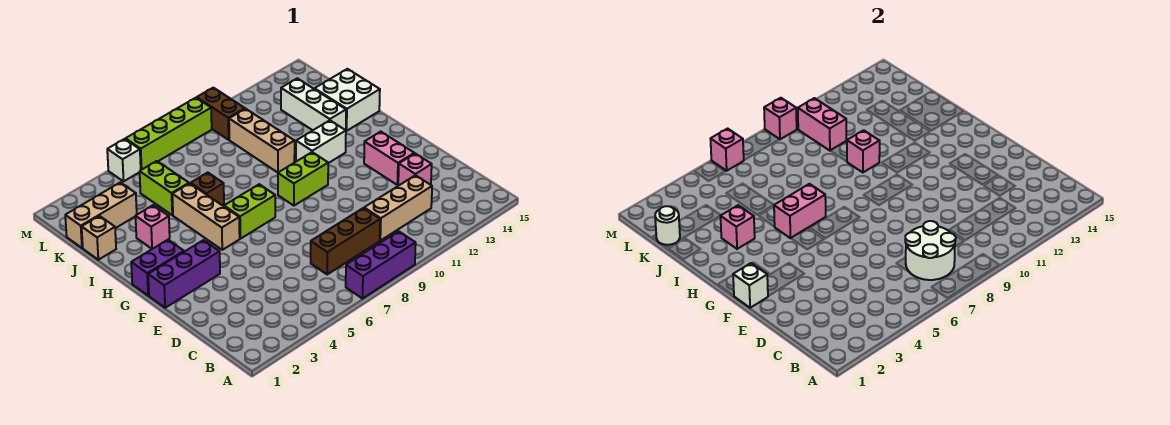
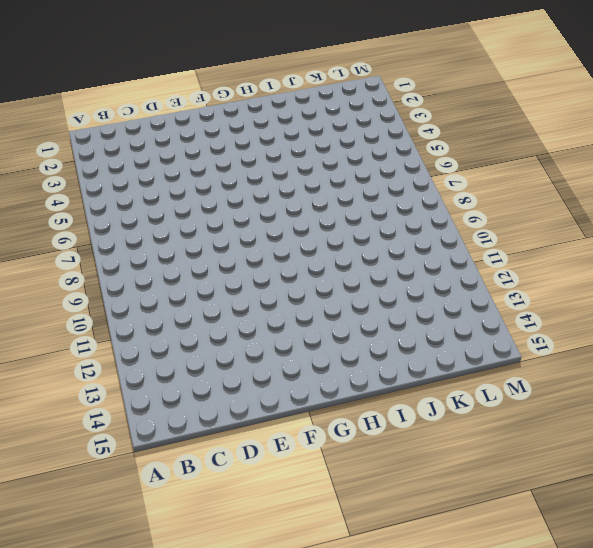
none -> purple brick A7:A9 level 1
none -> brown brick C7:C9 level 1
none -> tan brick C10:C12 level 1
none -> pink brick D13 level 1

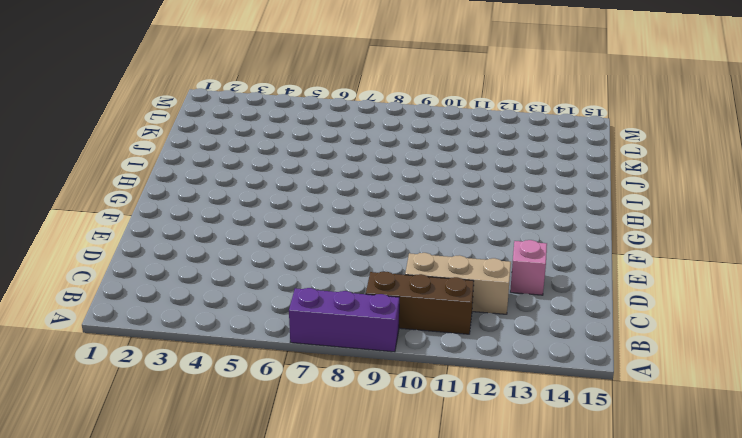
brown brick B9:B11 level 1 -> brown brick C7:C9 level 1
none -> pink brick E13:F13 level 1
none -> purple brick F1:F3 level 1
none -> purple brick G1:G2 level 1
none -> tan brick G5:I5 level 1

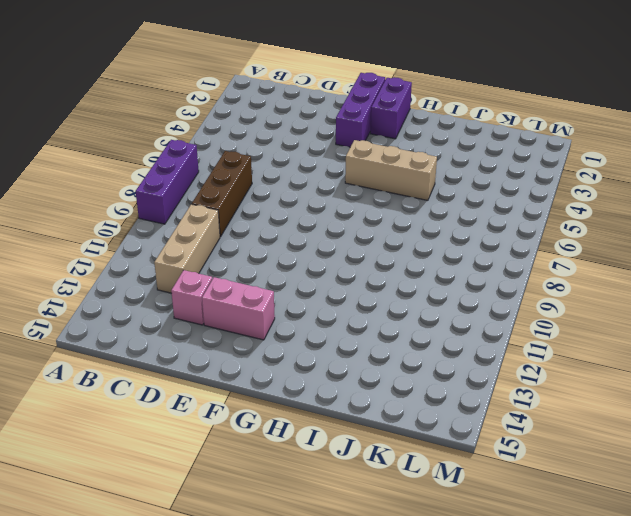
none -> lime brick G6:G7 level 1
none -> lime brick G9:G10 level 1
none -> white brick H11:H12 level 1
none -> pink brick I3 level 1

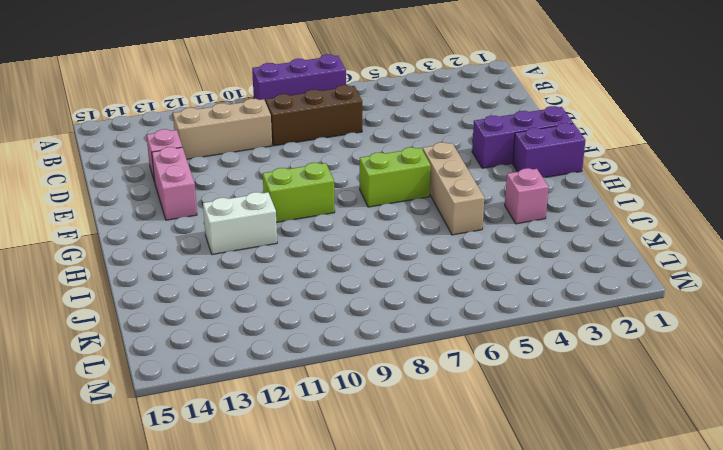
none -> brown brick I6 level 1
none -> tan brick I10:K10 level 1
none -> white brick I13:K13 level 1
none -> white brick I14:J15 level 1

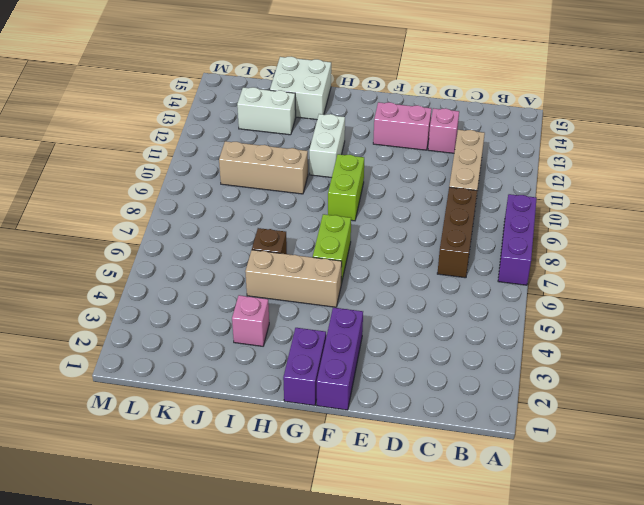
white brick J13:K13 level 1 -> white brick I13:K13 level 1
none -> tan brick J1 level 1
none -> lime brick J5:K5 level 1
none -> tan brick K1:K3 level 1
none -> brown brick L10:M10 level 1

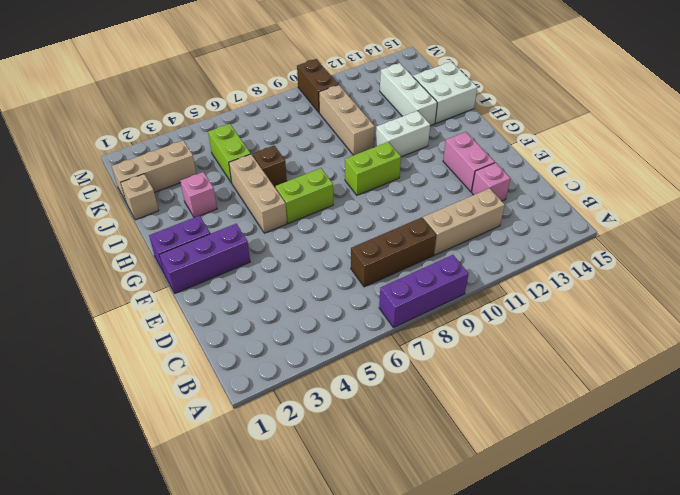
none -> white brick M5 level 1
none -> lime brick M6:M9 level 1
none -> white round brick B7:C8 level 2
none -> white brick F1 level 2

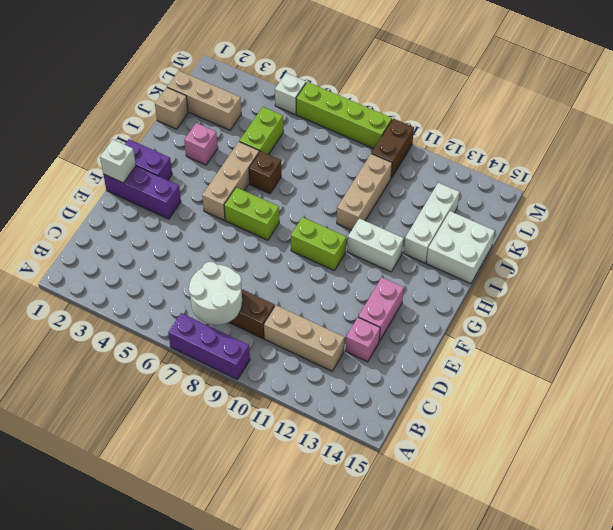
none -> pink brick H5:H6 level 2
none -> pink brick I3 level 2
none -> pink brick I10 level 2
none -> white round brick K1 level 2

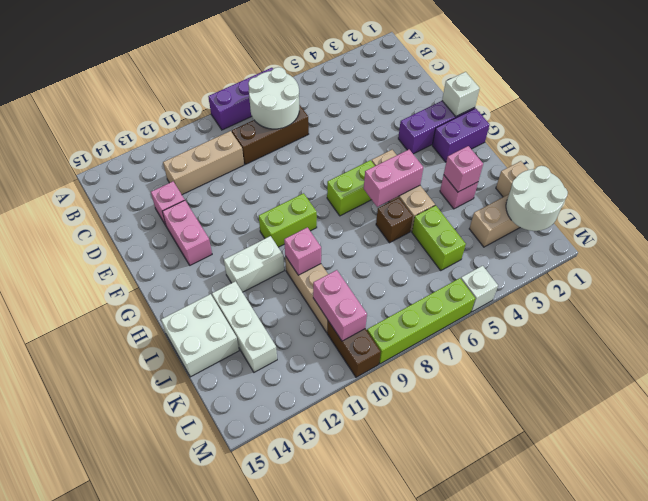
white round brick K1:L2 level 2 -> white round brick K1 level 2
none -> pink brick M6 level 2
none -> pink brick M9 level 2

